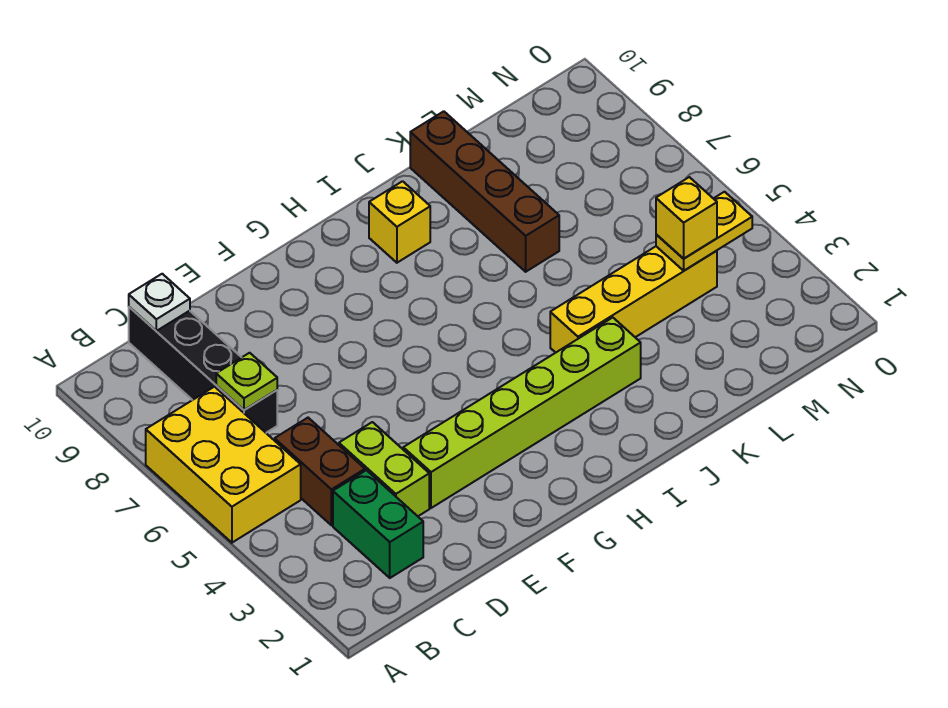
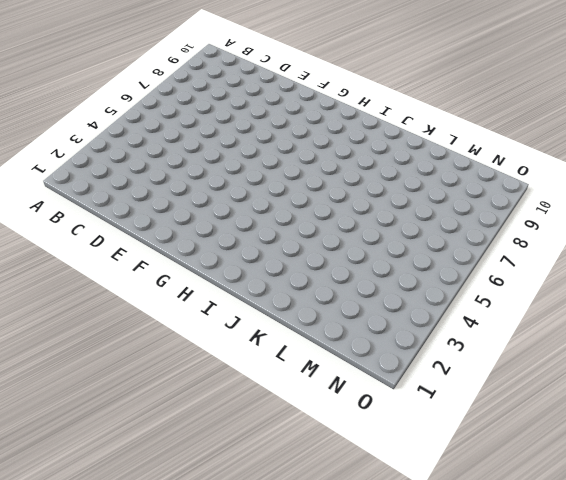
none -> yellow brick A5:B7 level 1
none -> green brick C2:C3 level 1
none -> brown brick C4:C5 level 1

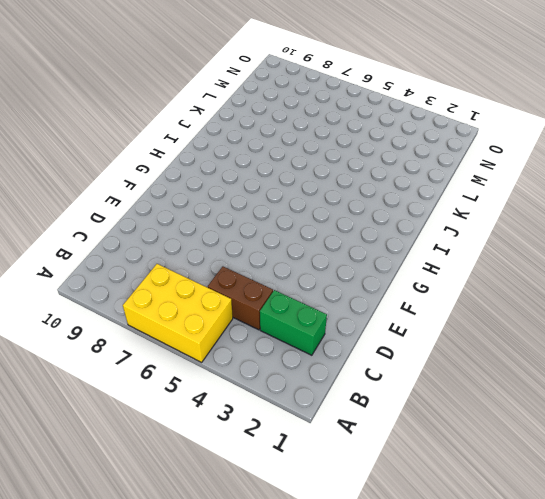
none -> black brick C7:C10 level 1
none -> lime brick D3:D4 level 1
none -> lime brick E3:J3 level 1

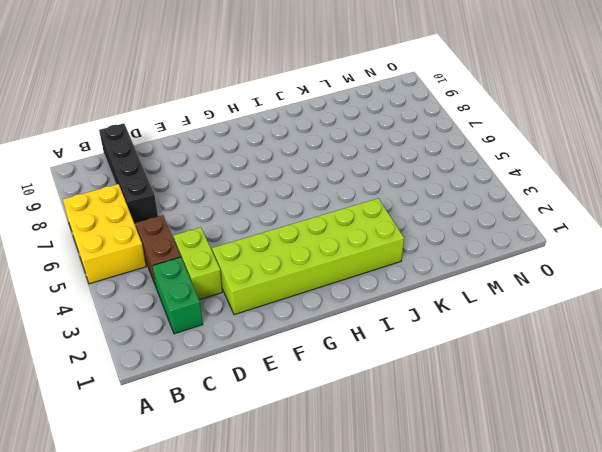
lime brick E2:J3 level 1 -> lime brick E3:J3 level 1
none -> yellow brick I9 level 1
none -> yellow brick J4:M4 level 1
none -> brown brick K7:K10 level 1

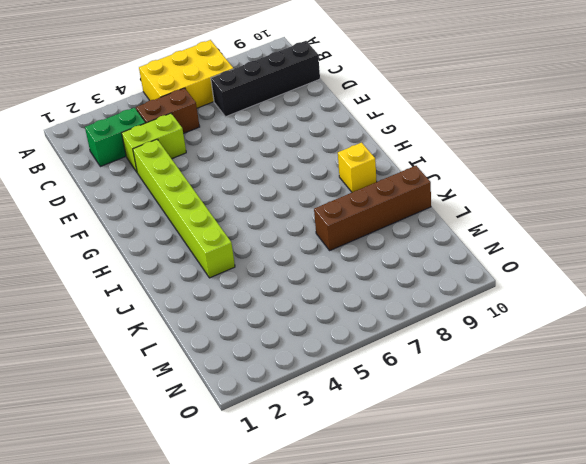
none -> yellow brick J4:M4 level 1
none -> lime plate C7 level 2
none -> white plate C10 level 2

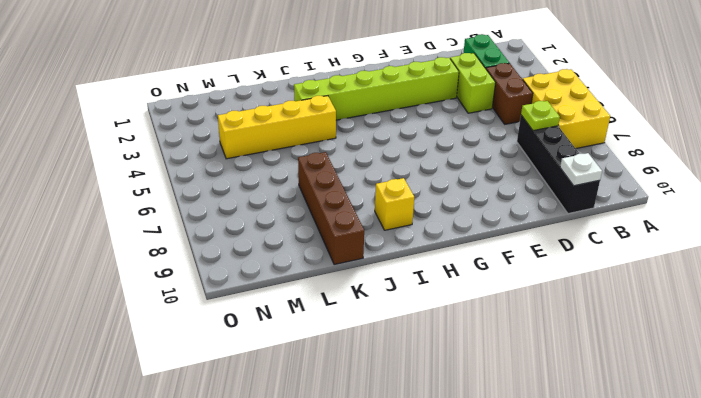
none -> yellow plate M4:N4 level 2
none -> yellow brick M4 level 3

